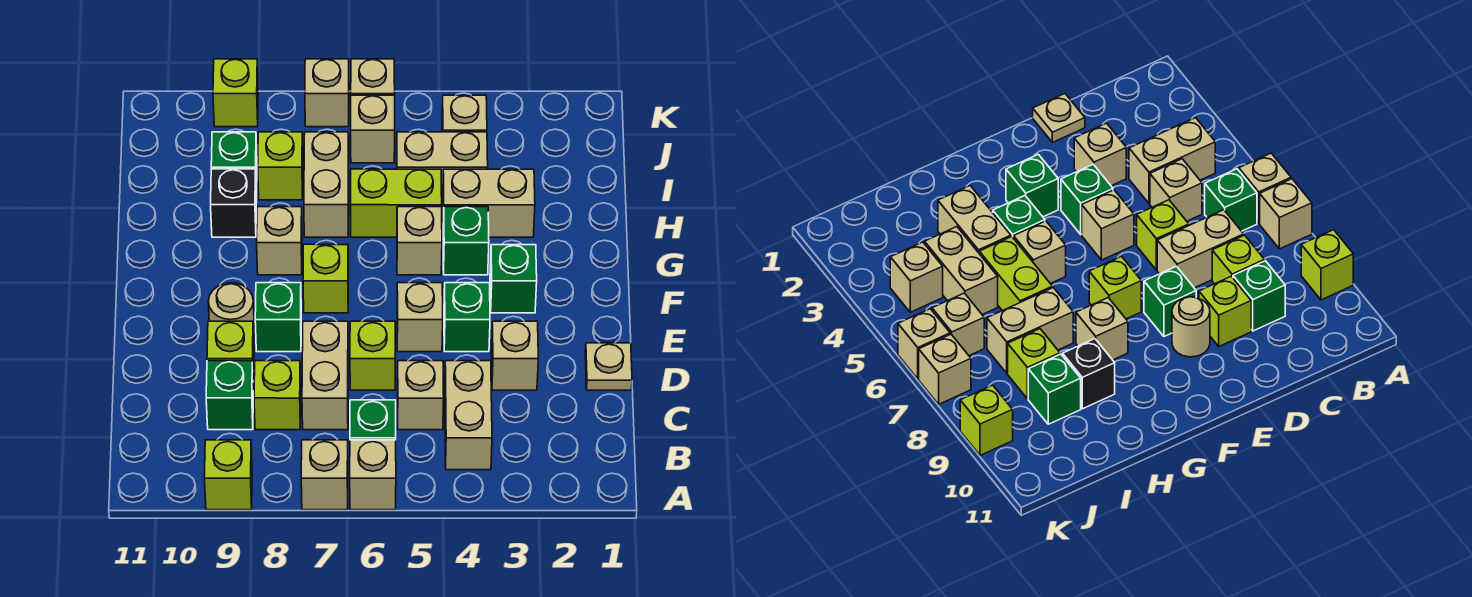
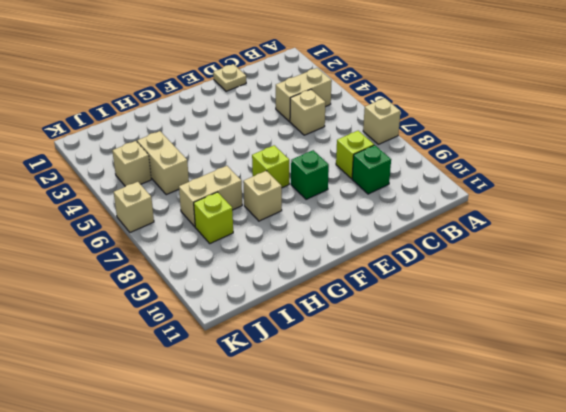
none -> tan brick A6 level 1
none -> lime brick A9 level 1
none -> green brick B6 level 1
none -> tan brick C7:D7 level 1

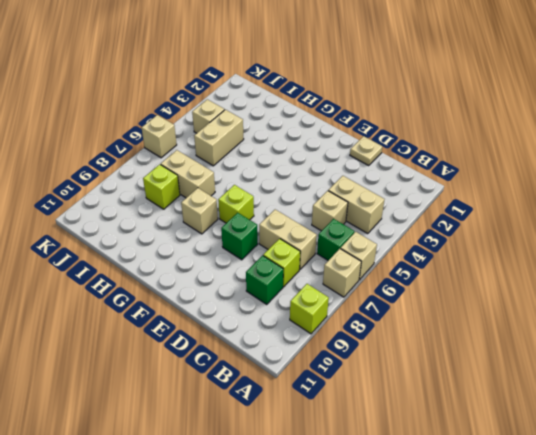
none -> tan brick D3 level 1
none -> lime brick D6 level 1
none -> lime brick D9 level 1
none -> green brick E4 level 1

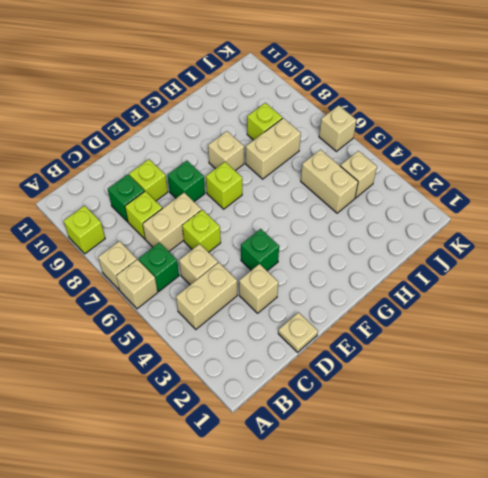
none -> tan brick E5 level 1
none -> tan round brick E9 level 1
none -> green brick F3 level 1
none -> green brick G4 level 1

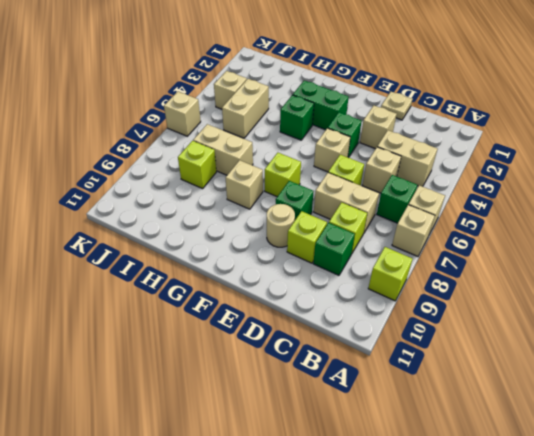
green brick F3:G3 level 1 -> green brick F3 level 1
none -> tan brick G5 level 1
none -> tan brick H3:H4 level 1
none -> lime brick H5:H6 level 1
none -> black brick H9 level 1

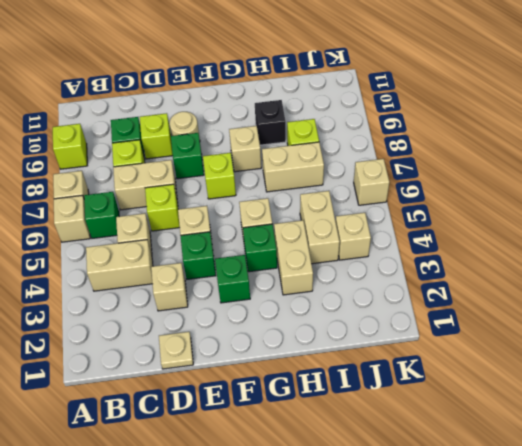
none -> lime brick H5:H6 level 1
none -> green brick I9 level 1
none -> tan brick J6 level 1
none -> tan brick K7 level 1

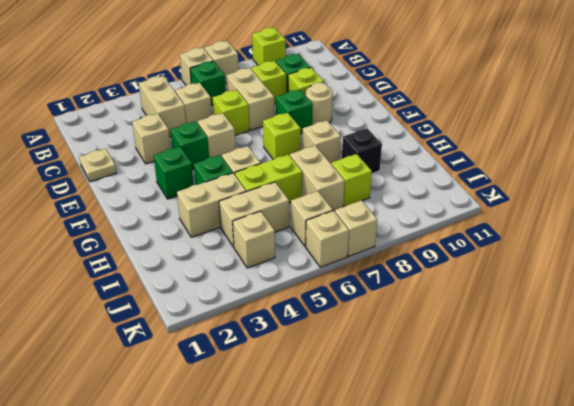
none -> green brick I9 level 1
none -> lime brick K9 level 1

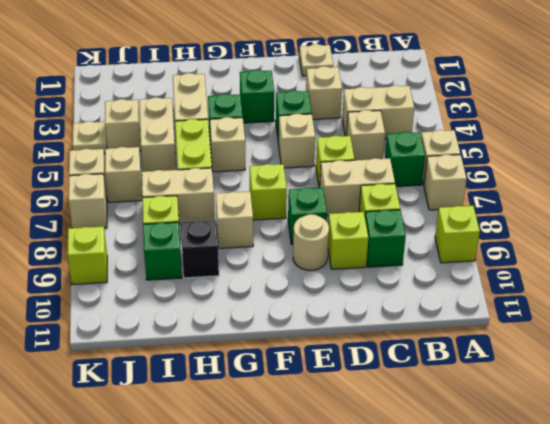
tan plate K4 level 1 -> none

